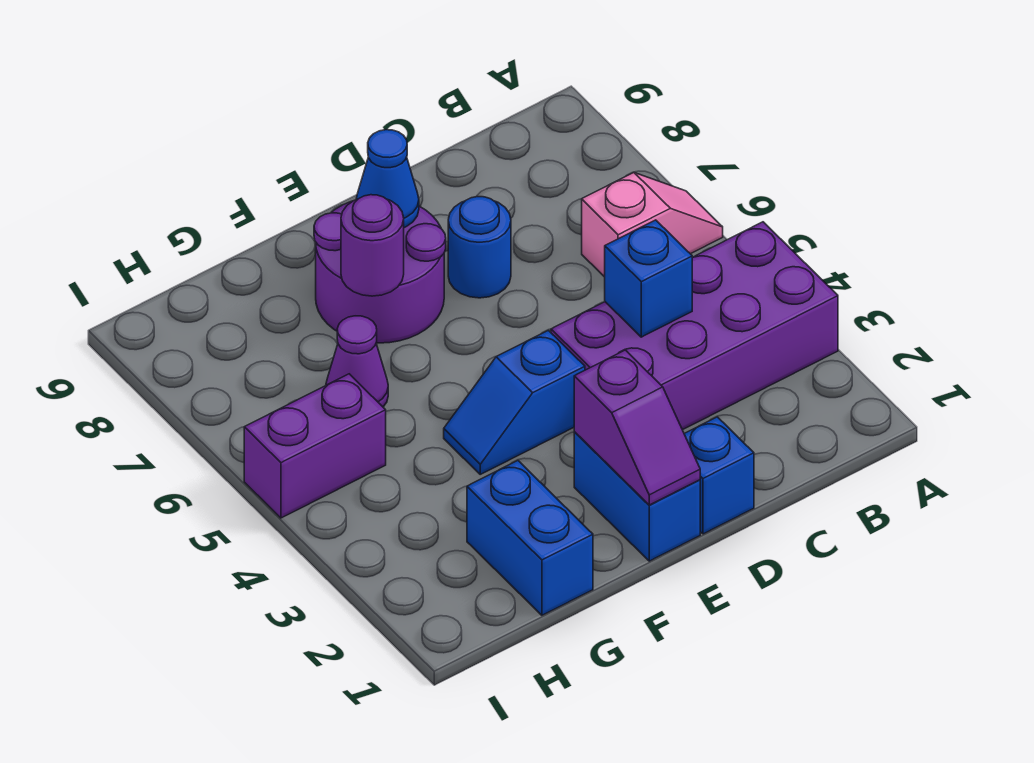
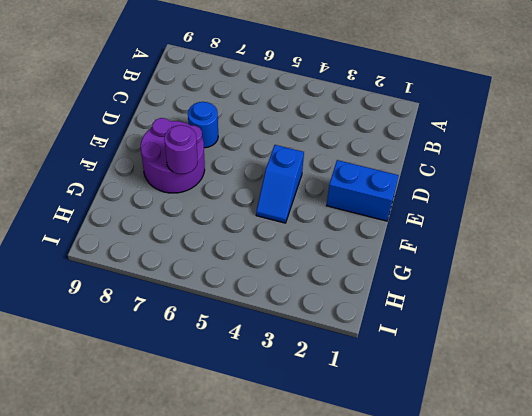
none -> purple brick A3:D4 level 1
none -> pink slope A6:B6 level 1 top B
none -> blue brick D1 level 1

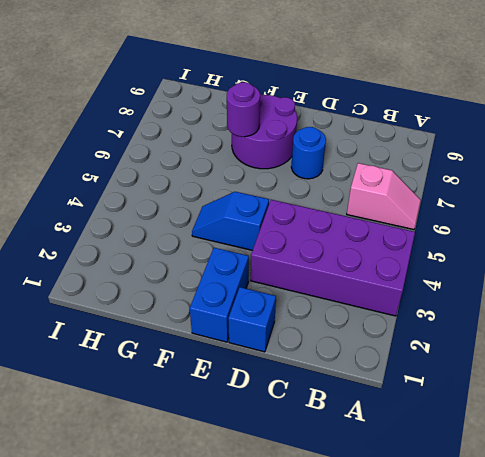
none -> blue brick G1:G2 level 1
none -> purple cone G6 level 1
none -> purple brick H5:I5 level 1

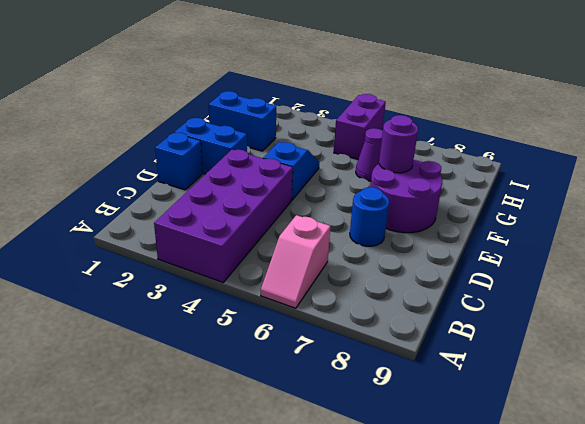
none -> blue brick C4 level 2
none -> purple slope E1:E2 level 2 top 2
none -> blue cone E8 level 2

